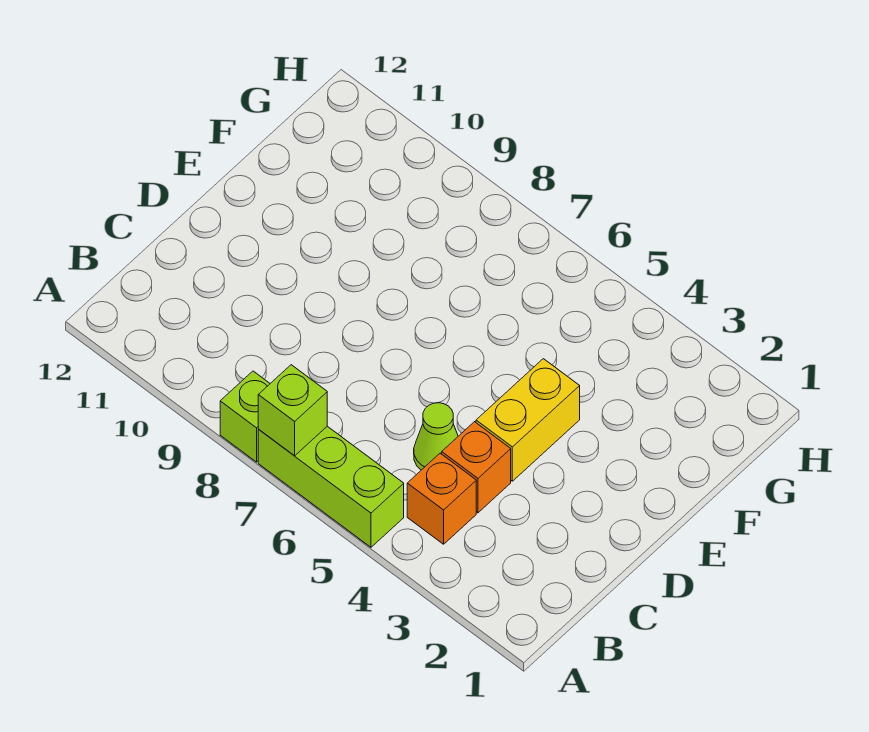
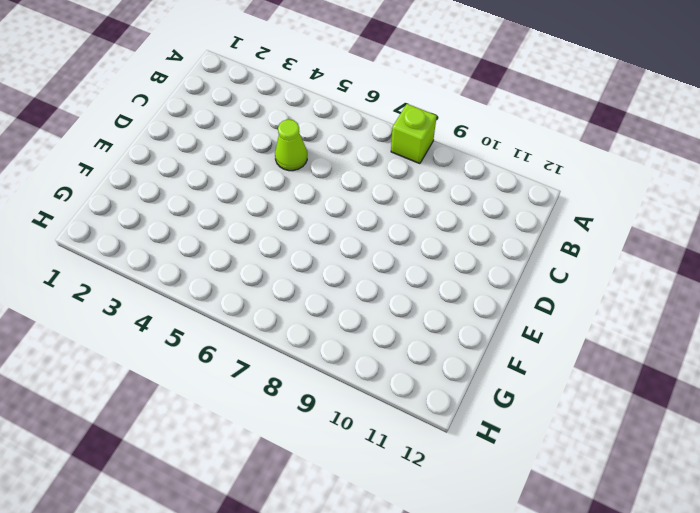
none -> lime brick A5:A7 level 1
none -> orange brick B4 level 1

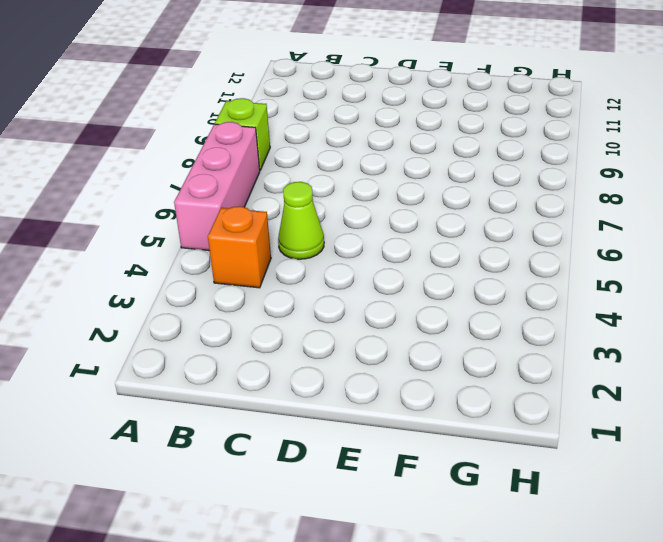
pink brick A5:A7 level 1 -> lime brick A5:A7 level 1
none -> orange brick C4 level 1
none -> yellow brick D4:E4 level 1

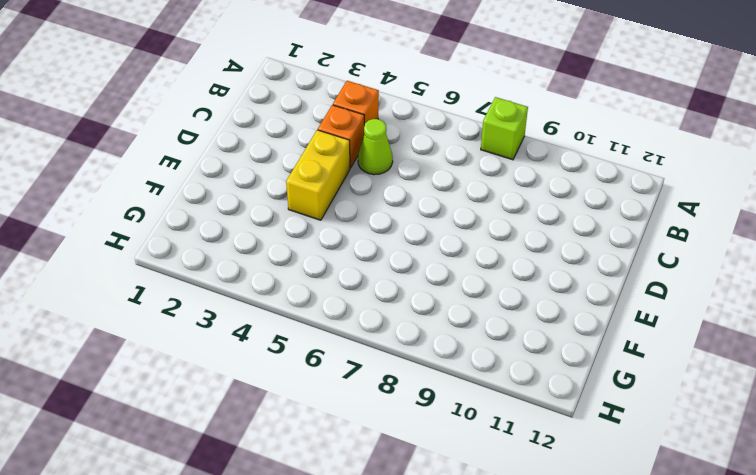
none -> lime brick A5:A7 level 1
none -> lime brick A7 level 2

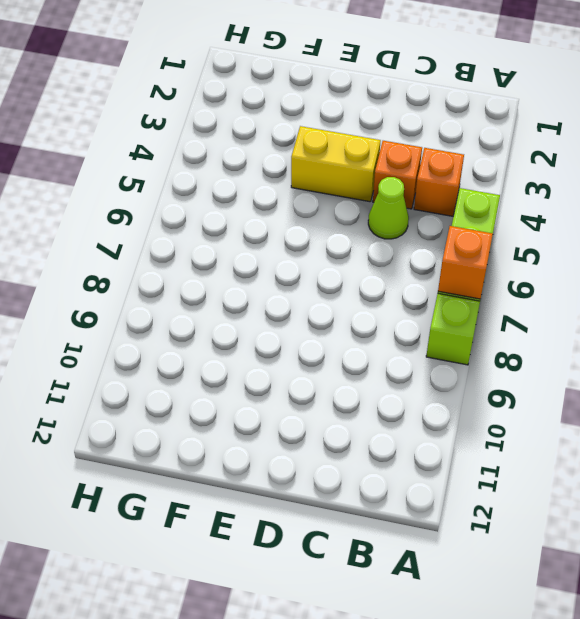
orange brick A7 level 2 -> lime brick A7 level 2

